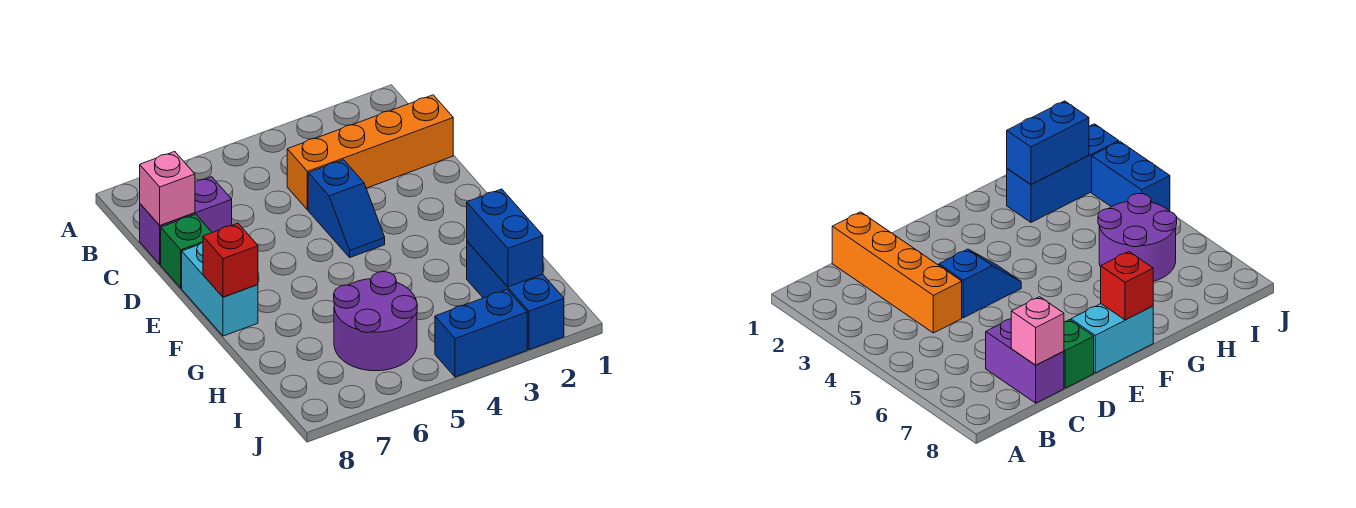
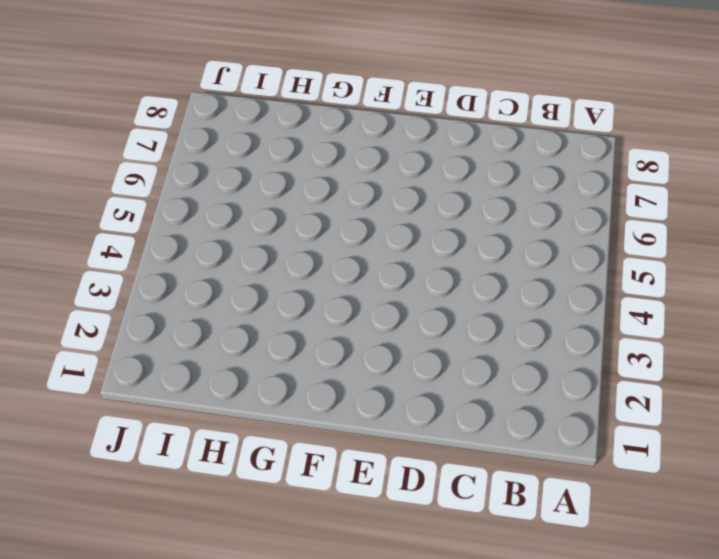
none -> orange brick C1:C4 level 1
none -> purple brick C7:C8 level 1

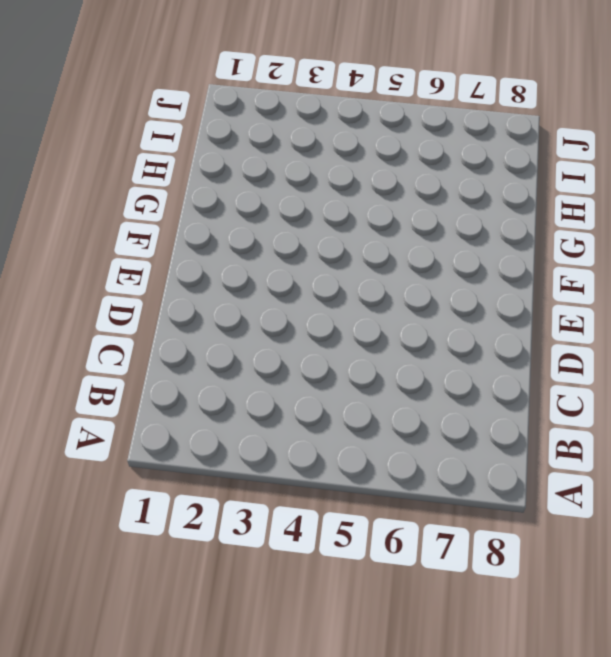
none -> orange brick C1:C4 level 1
none -> purple brick C7:C8 level 1

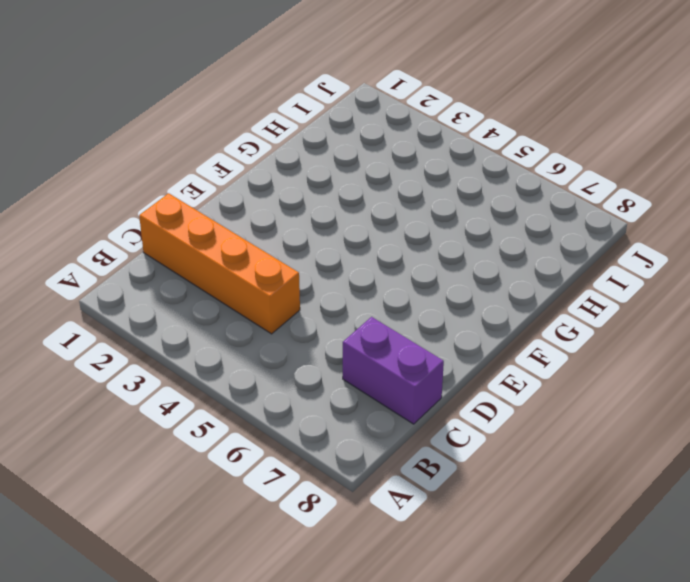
none -> blue slope D4:E4 level 1 top D
none -> green brick D8 level 1

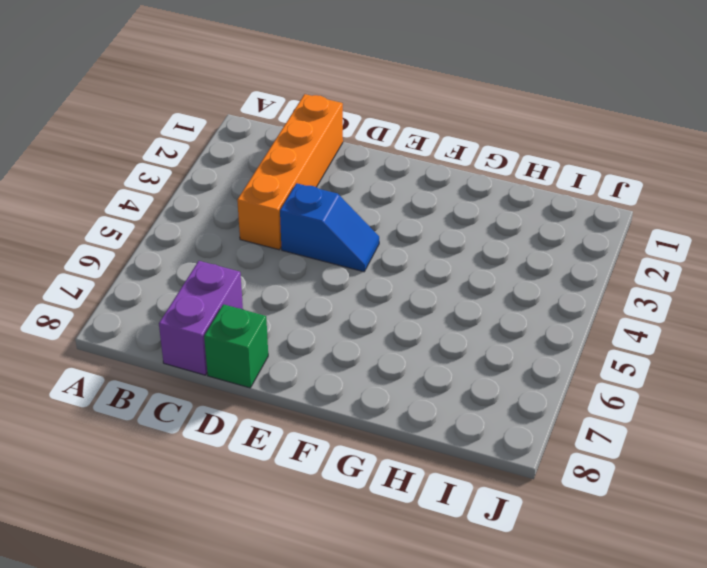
none -> cyan brick E8:F8 level 1
none -> blue brick H2:J2 level 1

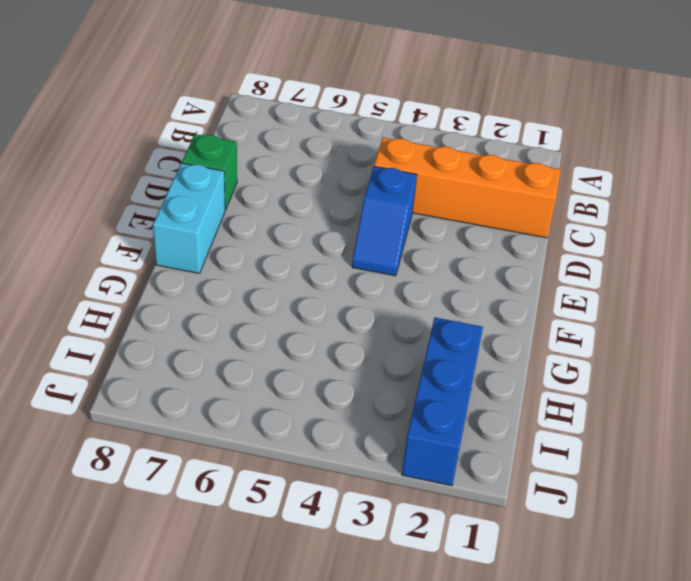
none -> purple brick C7:C8 level 1
none -> purple round brick H5:I6 level 1

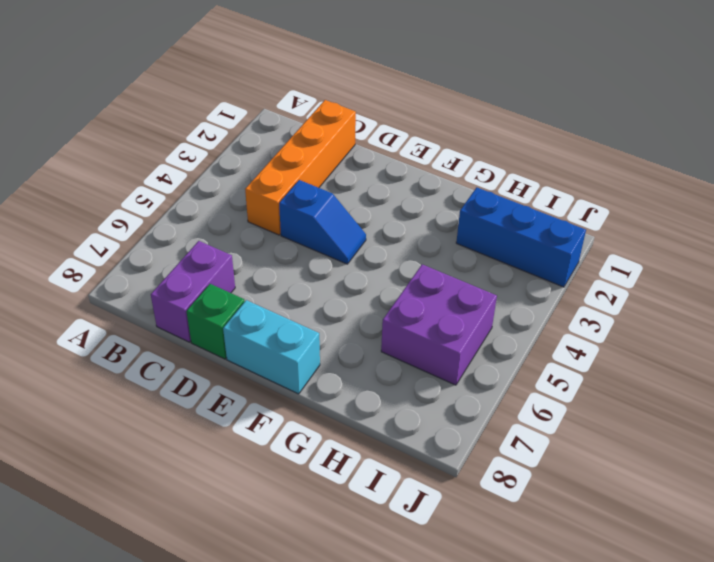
purple brick H5:I6 level 1 -> purple round brick H5:I6 level 1
none -> blue brick J3:J4 level 1
none -> pink brick C8 level 2

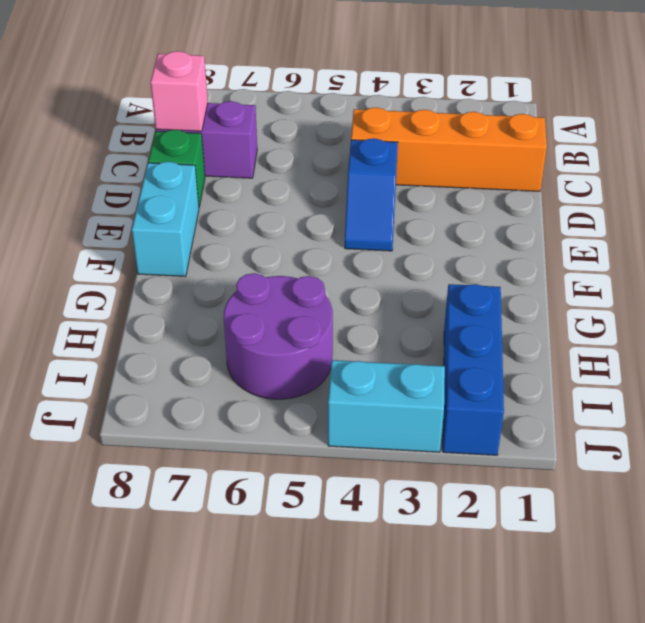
cyan brick J3:J4 level 1 -> blue brick J3:J4 level 1
none -> red brick F8 level 2
none -> blue brick H2:I2 level 2

